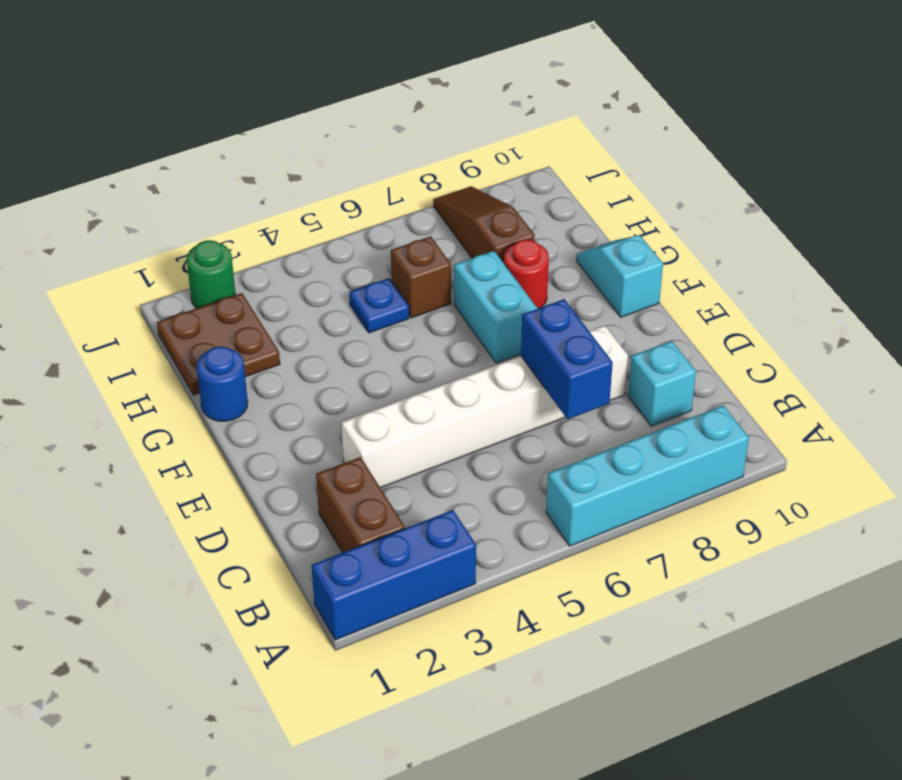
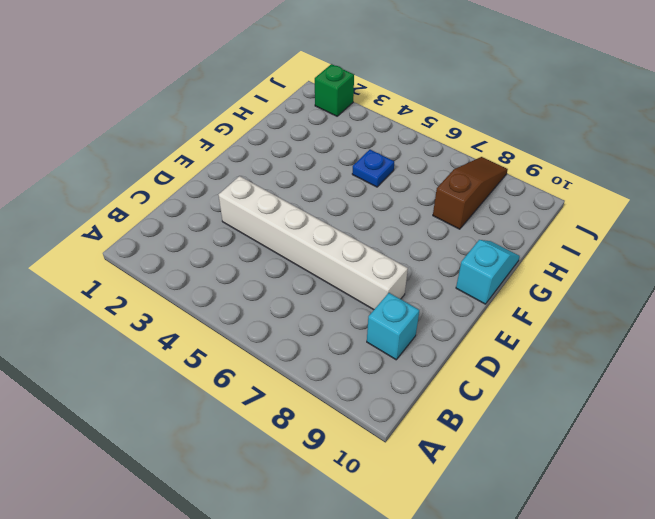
green brick J2 level 1 -> green round brick J2 level 1
none -> blue brick A1:A3 level 1
none -> cyan brick A6:A9 level 1
none -> brown brick B2:C2 level 1

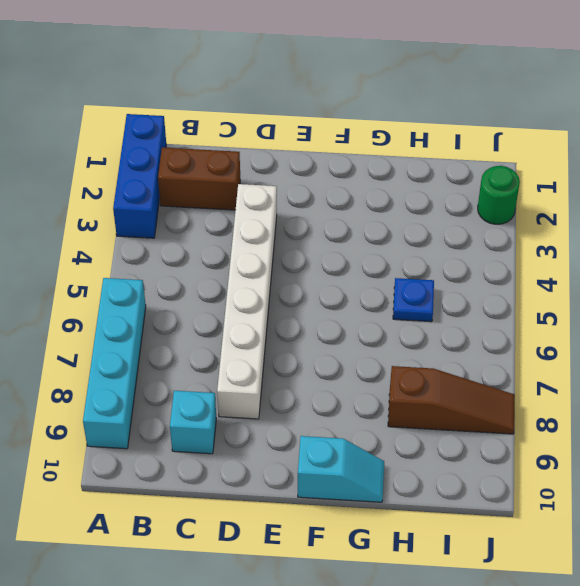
none -> cyan brick F7:G7 level 1
none -> blue round brick G1 level 1
none -> red round brick G8 level 1

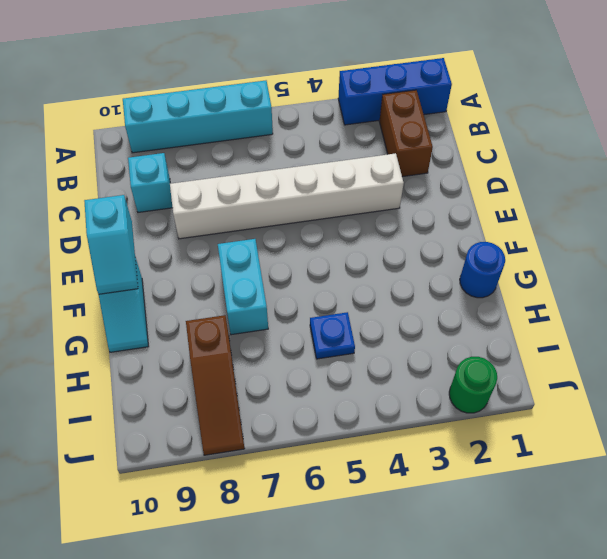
cyan slope E10:F10 level 2 top E -> none
none -> red round brick G8 level 1
none -> brown plate H1:I2 level 1
none -> brown brick H6 level 1

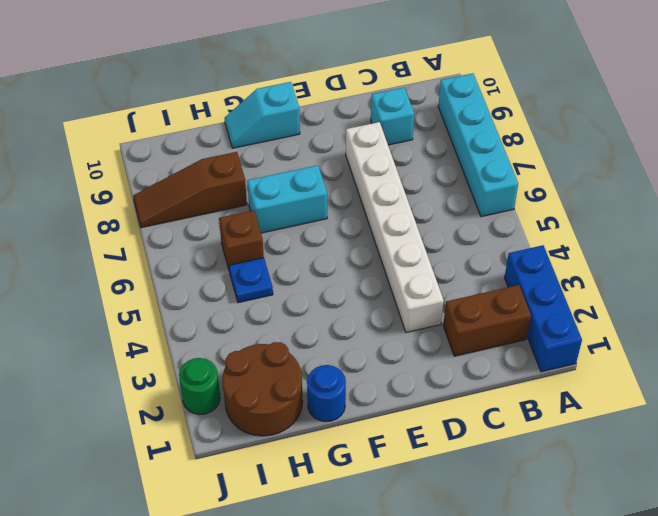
brown round brick H1:I2 level 1 -> brown plate H1:I2 level 1
none -> red round brick G8 level 1
none -> blue brick C7:D7 level 2

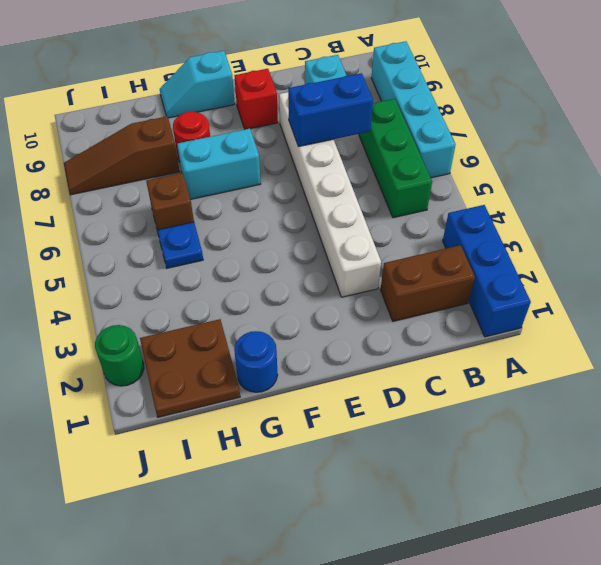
green brick B5:B7 level 1 -> none
red brick E9 level 1 -> none

